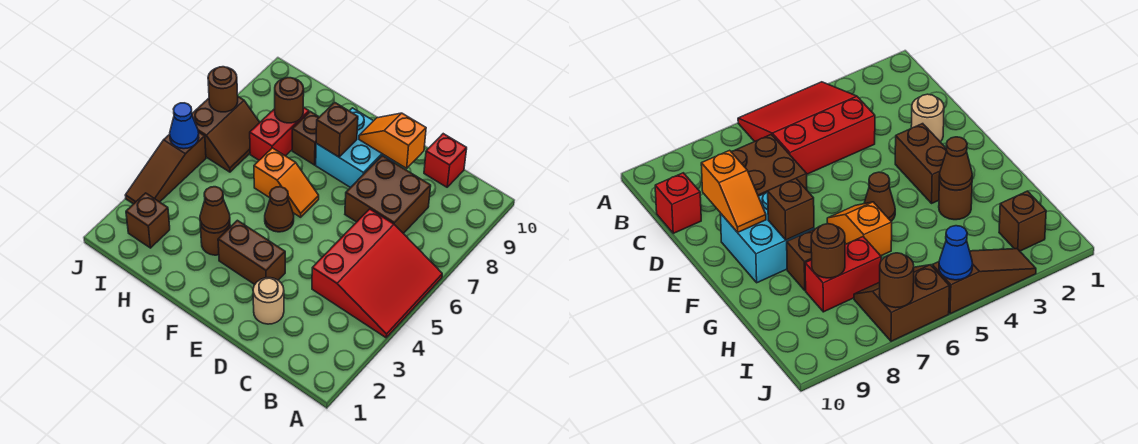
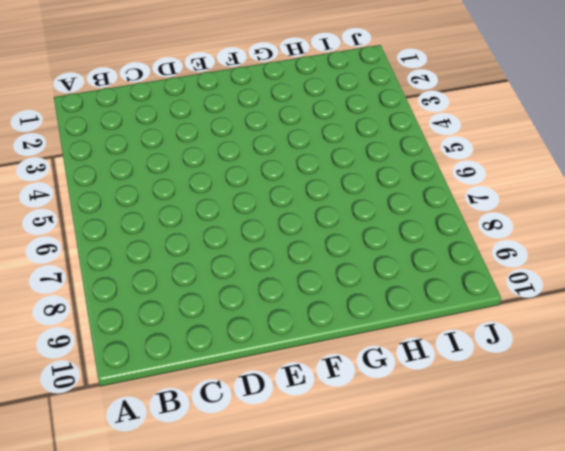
none -> red slope A4:C6 level 1 top C
none -> brown brick C7:D8 level 1
none -> red brick C10 level 1

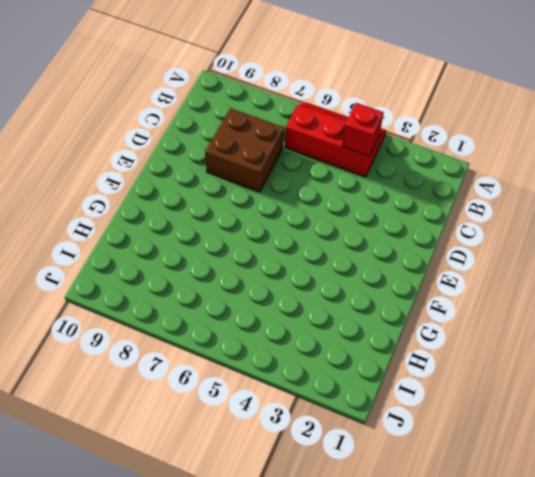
red slope A4:B6 level 1 top B -> red slope A4:C6 level 1 top C
red brick B4 level 2 -> red brick C10 level 1
none -> tan round brick D2 level 1
none -> brown brick E3:F3 level 1
none -> cyan brick E8:F9 level 1

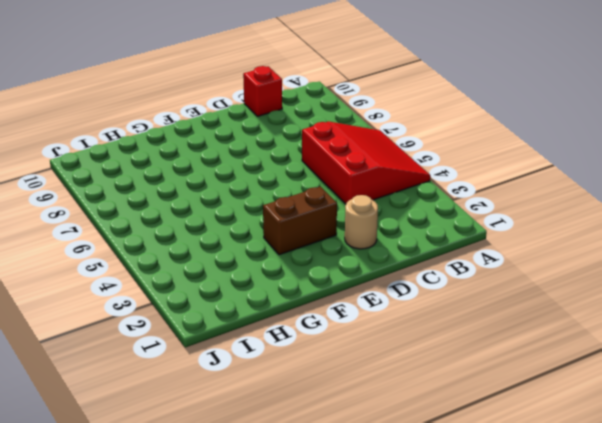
none -> brown brick C7:D8 level 1
none -> cyan brick E8:F9 level 1
none -> brown cone F5 level 1

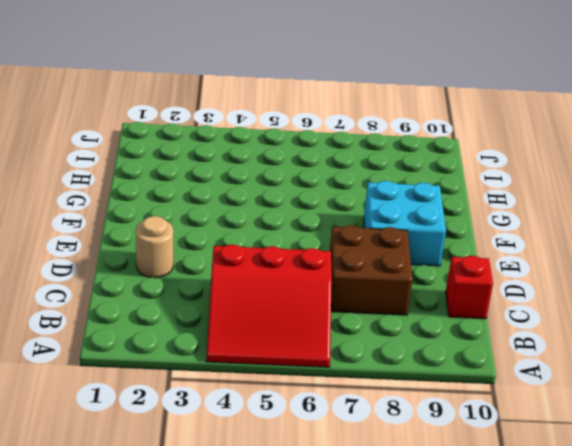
none -> brown brick E3:F3 level 1
none -> brown cone F5 level 1
none -> orange slope F6:G6 level 1 top G

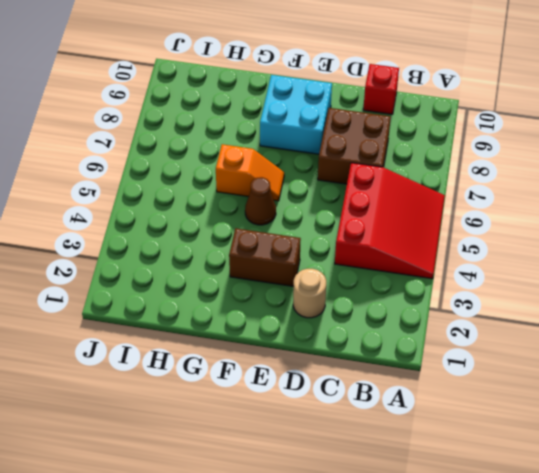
none -> brown round brick G3 level 1
none -> brown brick G8 level 1
none -> red brick H7:H8 level 1

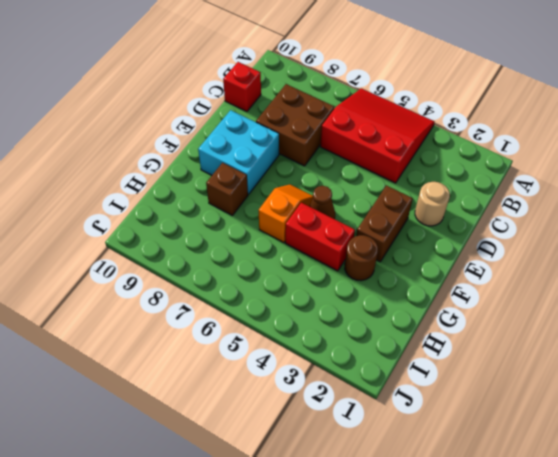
red brick G4:G5 level 1 -> red brick H7:H8 level 1
none -> brown brick I2 level 1
none -> brown slope I6:J7 level 1 top J
none -> brown slope J3:J5 level 1 top 5

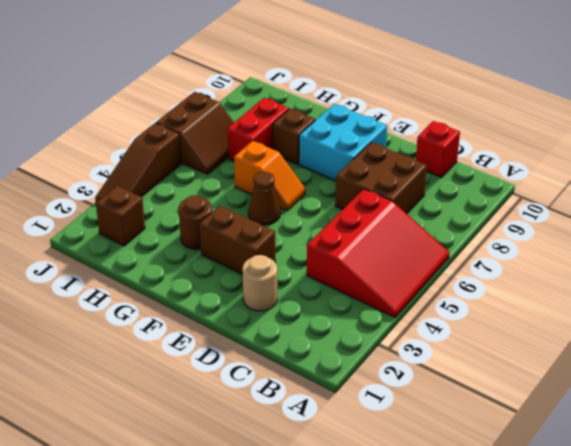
none -> orange slope D9:E9 level 2 top D
none -> brown brick F8 level 2
none -> brown cone G3 level 2

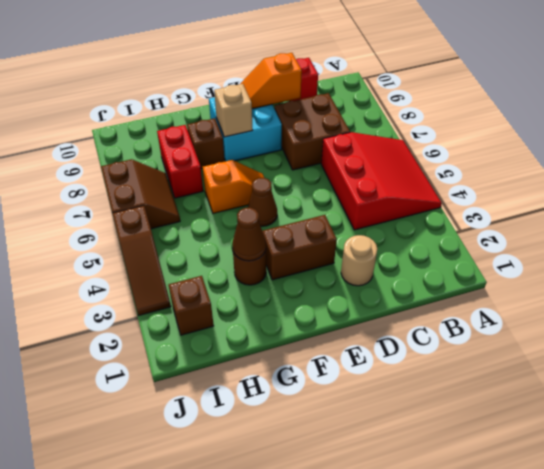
tan brick F8 level 2 -> brown brick F8 level 2
none -> brown round brick H8 level 2
none -> blue cone J5 level 2
none -> brown round brick J7 level 2

